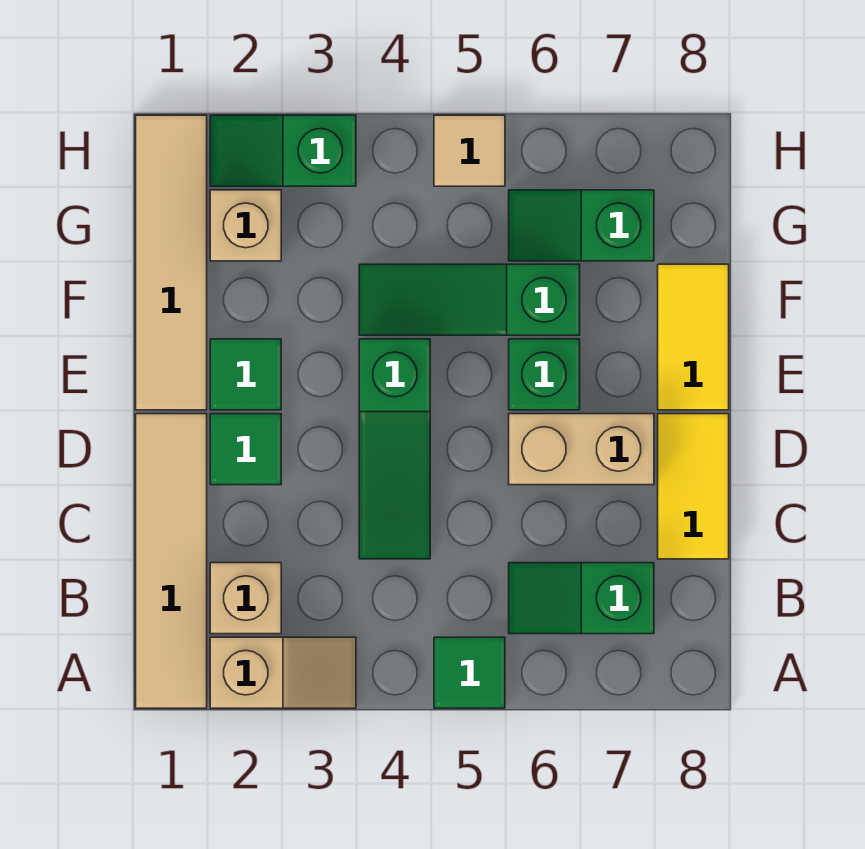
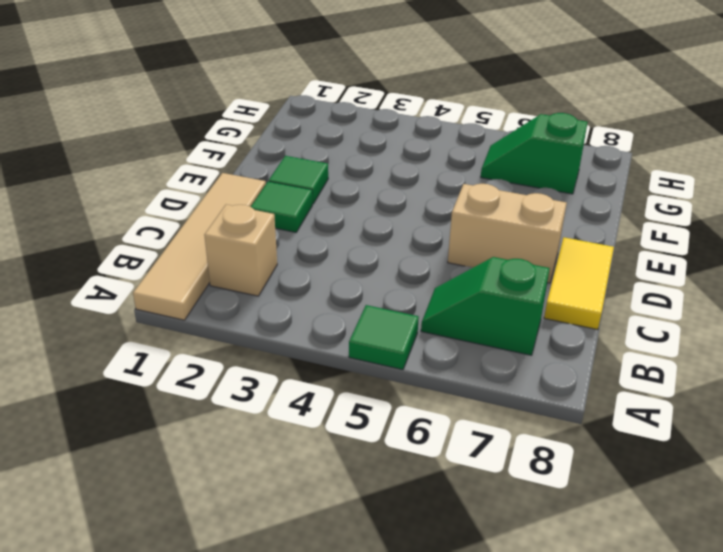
none -> tan slope A2:A3 level 1 top 2
none -> green slope C4:E4 level 1 top E
none -> tan tile E1:H1 level 1

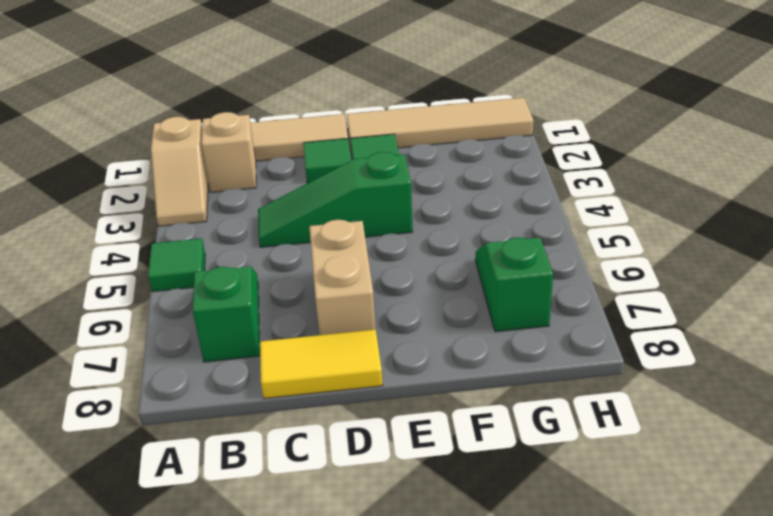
none -> green brick E6 level 1
none -> yellow tile E8:F8 level 1
none -> green slope F4:F6 level 1 top 6

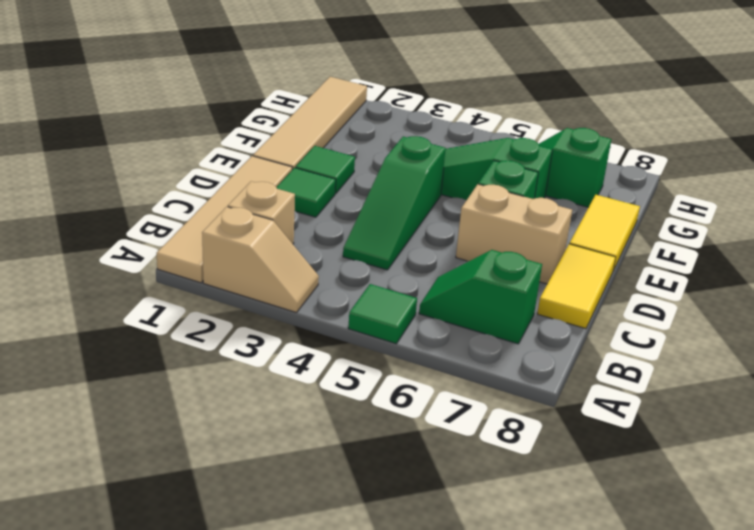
none -> tan brick G2 level 1
none -> green slope H2:H3 level 1 top 3
none -> tan tile H5 level 1

